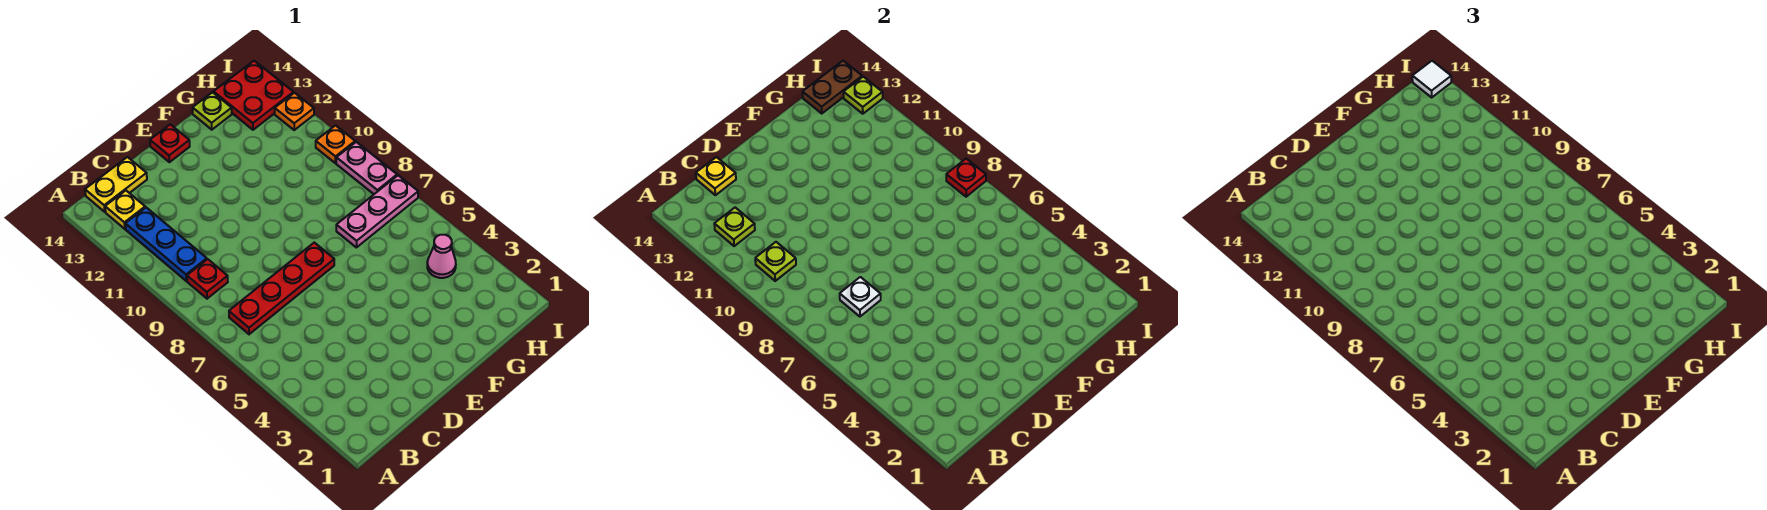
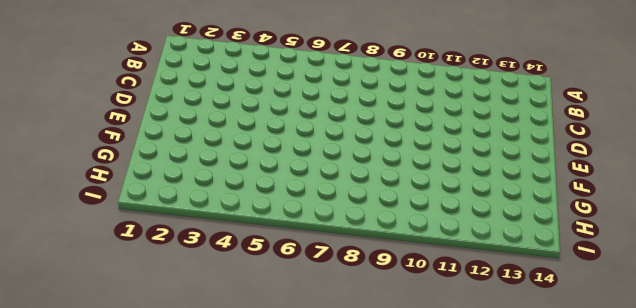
none -> red plate B7:E7 level 1
none -> red plate B9 level 1
none -> blue plate B10:B12 level 1

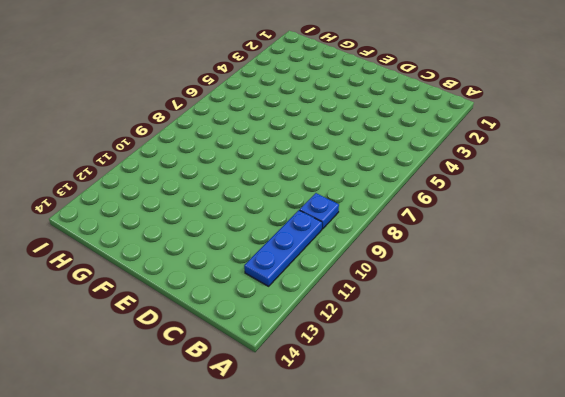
blue plate B9 level 1 -> red plate B9 level 1
none -> red plate B7:E7 level 1
none -> yellow plate B13 level 1
none -> yellow plate B14:C14 level 1

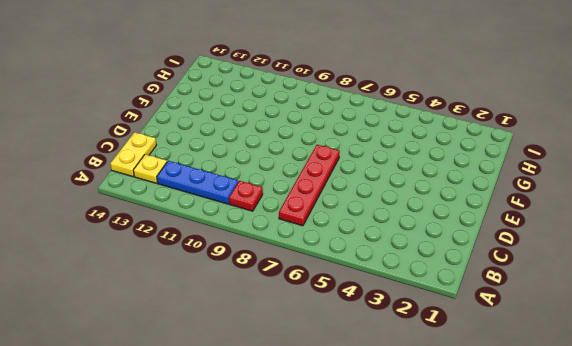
none -> red plate E14 level 1
none -> pink plate G7:I7 level 1
none -> lime plate G14 level 1

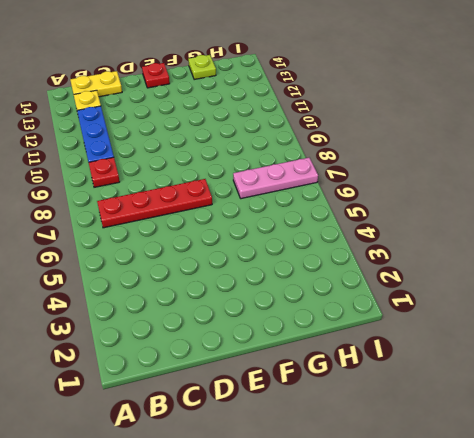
none -> pink cone H4 level 1
none -> red plate H13:I14 level 1
none -> pink plate I8:I9 level 1

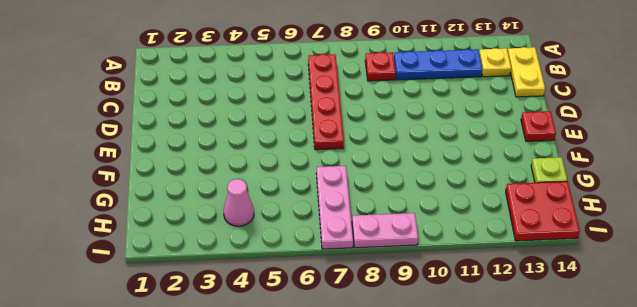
none -> orange plate I10 level 1
none -> orange plate I12 level 1
none -> lime plate B10 level 2

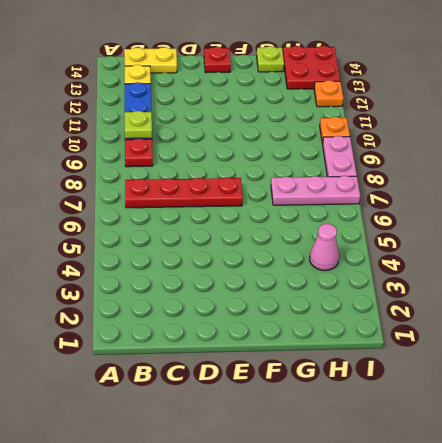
none -> lime plate B12 level 2
none -> white plate C7 level 2
none -> yellow plate C14 level 2

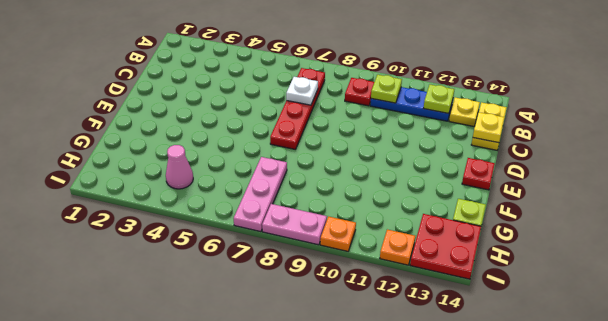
none -> brown plate H14:I14 level 2
none -> red plate I8 level 2
none -> lime plate I13 level 2

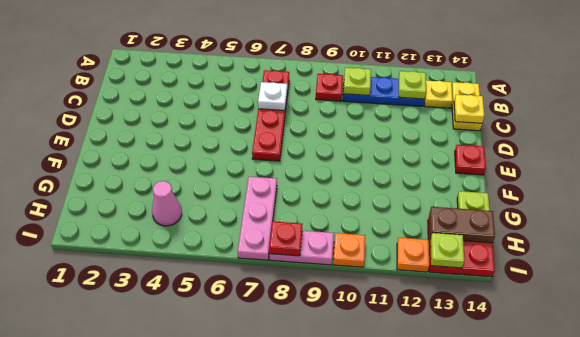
brown plate H13:H14 level 2 -> brown plate H14:I14 level 2
none -> white tile I14 level 3

